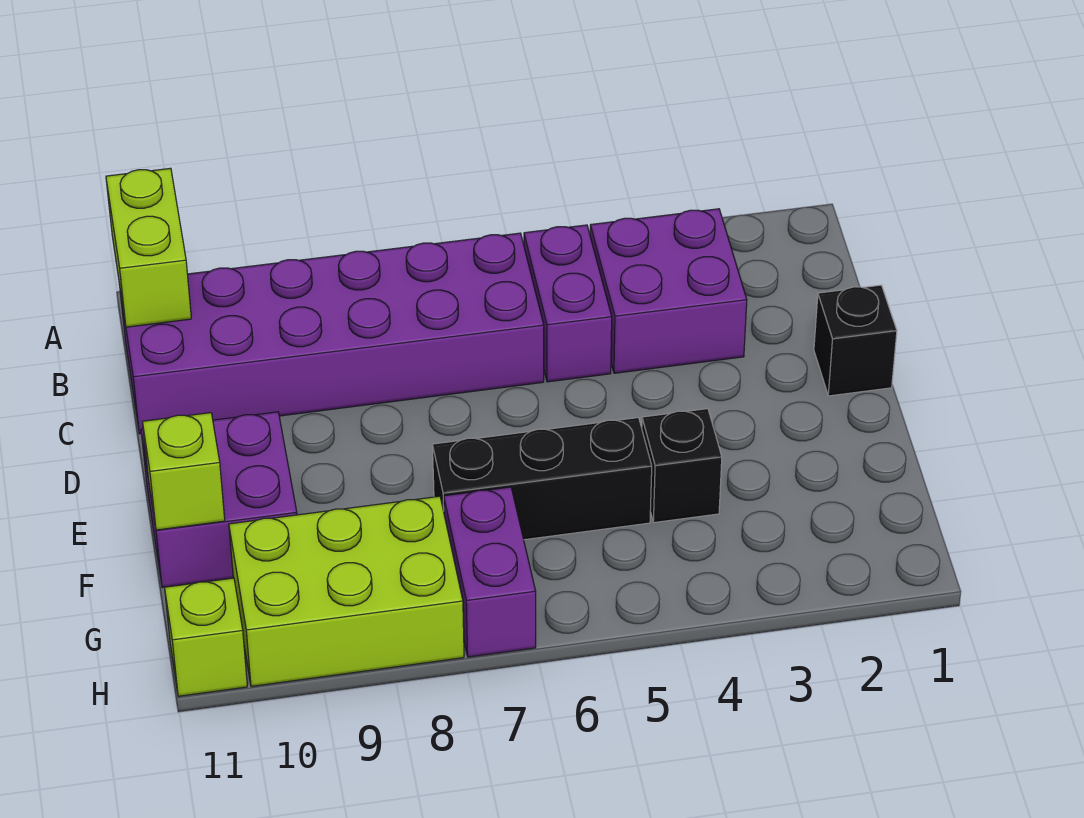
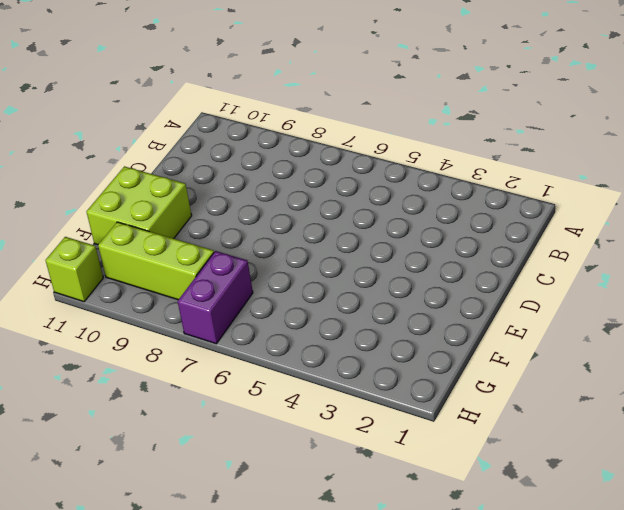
lime brick E10:F11 level 1 -> purple brick E10:F11 level 1
lime brick G8:G10 level 1 -> lime brick G8:H10 level 1
none -> purple brick B3:C4 level 1
none -> purple brick B5:C5 level 1
none -> purple brick B6:C11 level 1

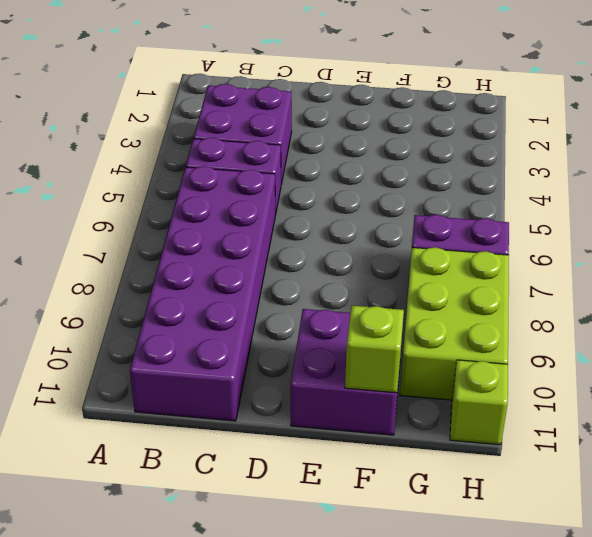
none -> black brick D1 level 1
none -> black brick F4 level 1
none -> black brick F5:F7 level 1

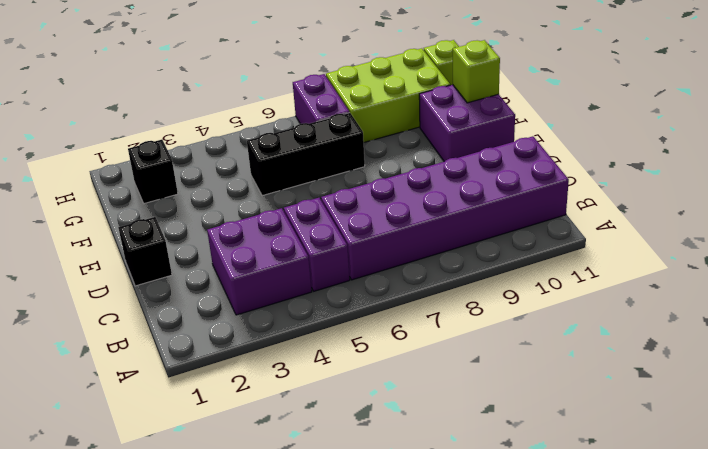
black brick G2 level 1 -> black brick F4 level 1
none -> lime brick A11:B11 level 2

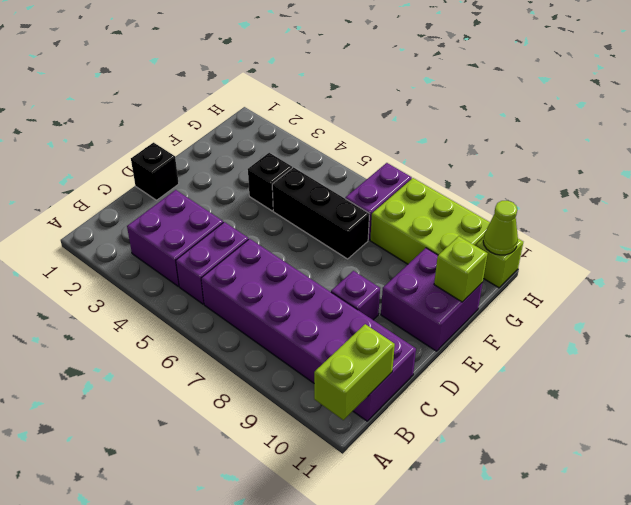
purple brick D9 level 1 -> none
lime cone H11 level 2 -> none

